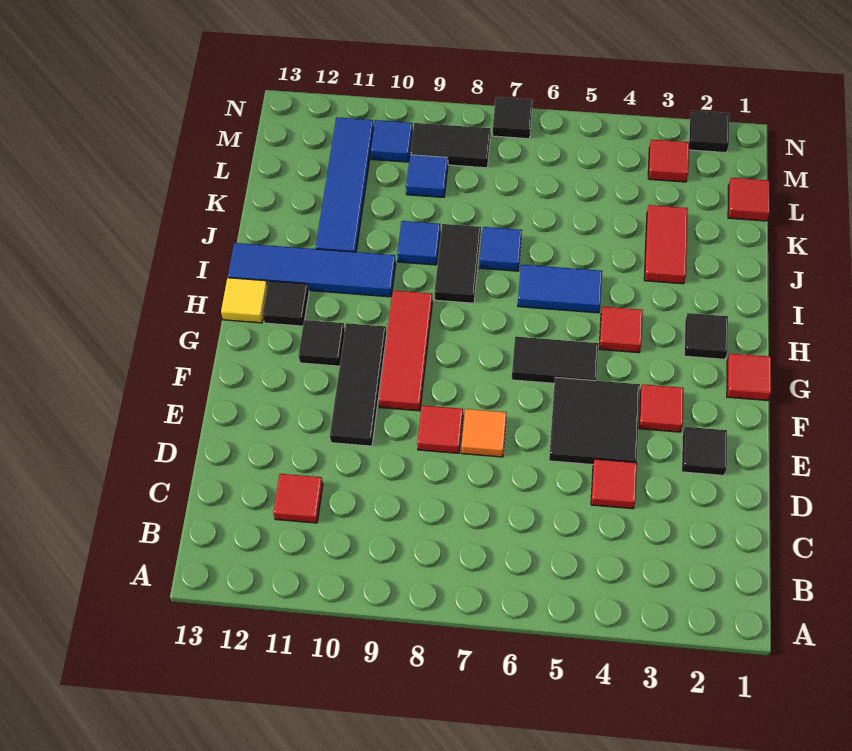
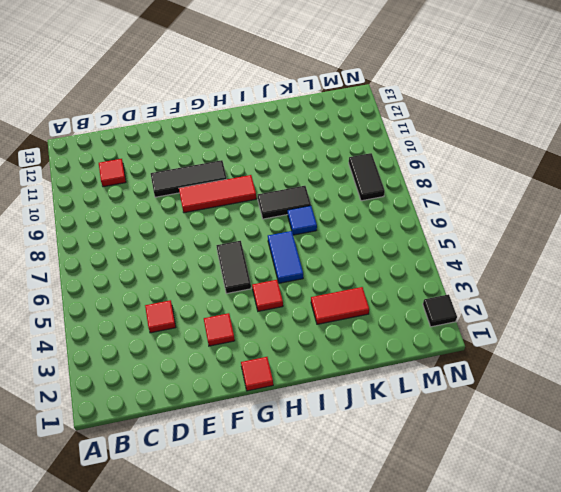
none -> black tile E2 level 1
none -> black tile E4:F5 level 1
none -> orange tile E7 level 1
none -> red tile E8 level 1

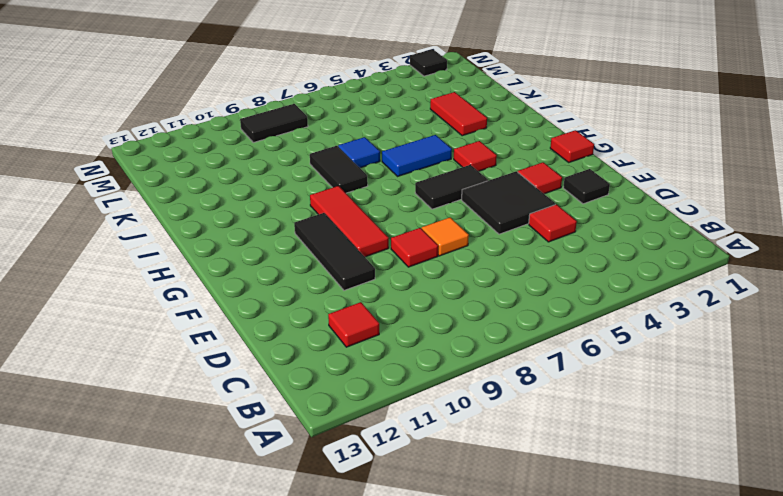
none -> black tile G11 level 1
none -> black tile H2 level 1
none -> black tile H12 level 1
none -> yellow tile H13 level 1

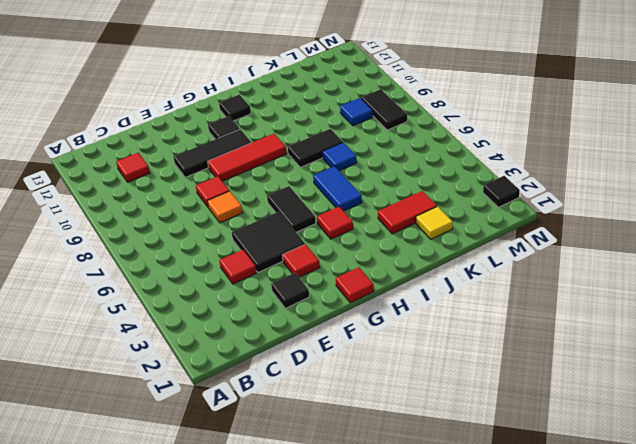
yellow tile K2 level 1 -> yellow tile H13 level 1
none -> black tile H2 level 1
none -> blue tile I10:I13 level 1
none -> blue tile J9 level 1
none -> blue tile J11:M11 level 1

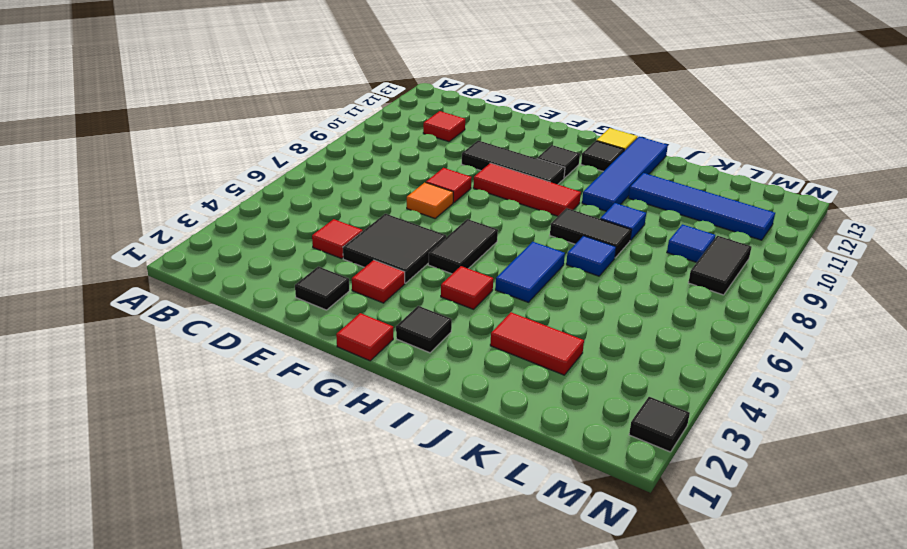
none -> red tile L1 level 1
none -> red tile M3 level 1
none -> blue tile M10 level 1
none -> black tile N7 level 1

